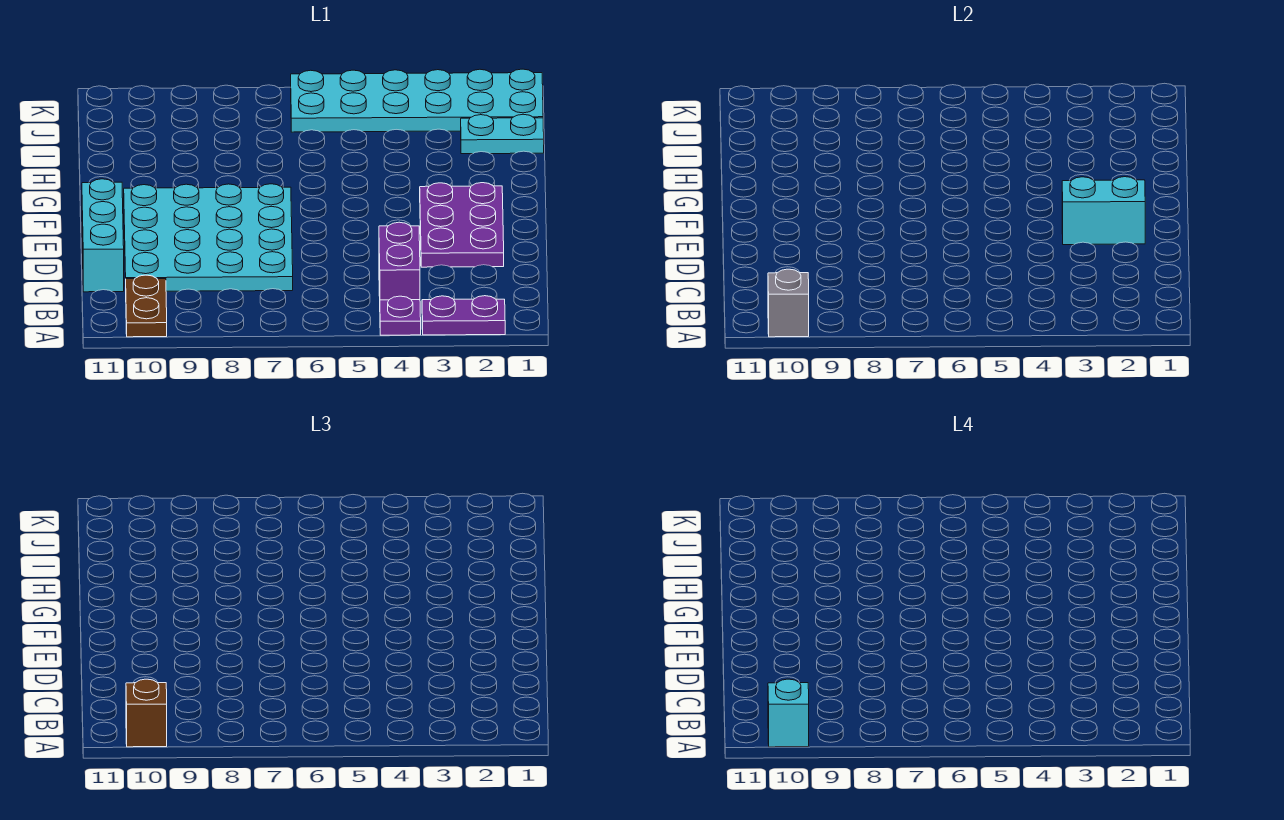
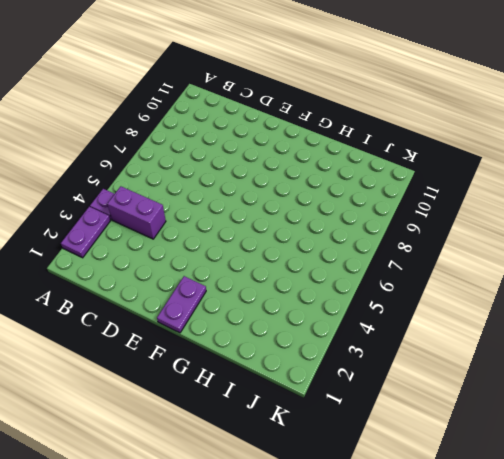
purple plate F1:F2 level 1 -> purple plate D2:F3 level 1
none -> brown plate A10:B10 level 1
none -> cyan plate C7:F10 level 1
none -> cyan brick C11:E11 level 1

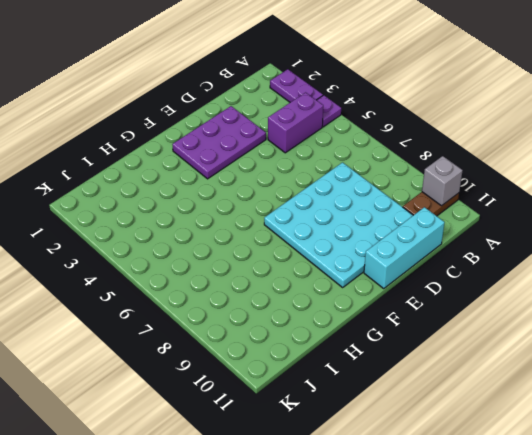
none -> cyan plate I1:I2 level 1
none -> cyan plate J1:K6 level 1
none -> cyan brick E2:E3 level 2

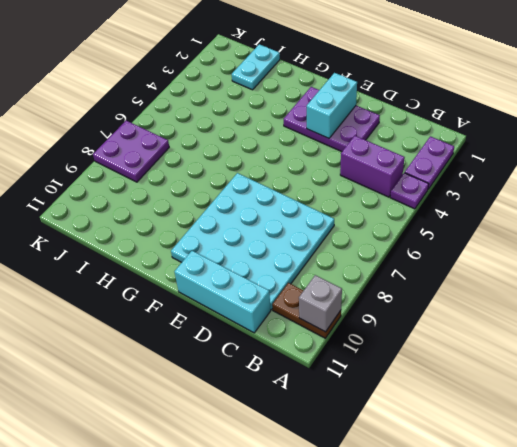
purple plate J7:K8 level 1 -> none
none -> cyan plate J1:K6 level 1
none -> brown brick A10 level 3
none -> cyan brick A10 level 4

